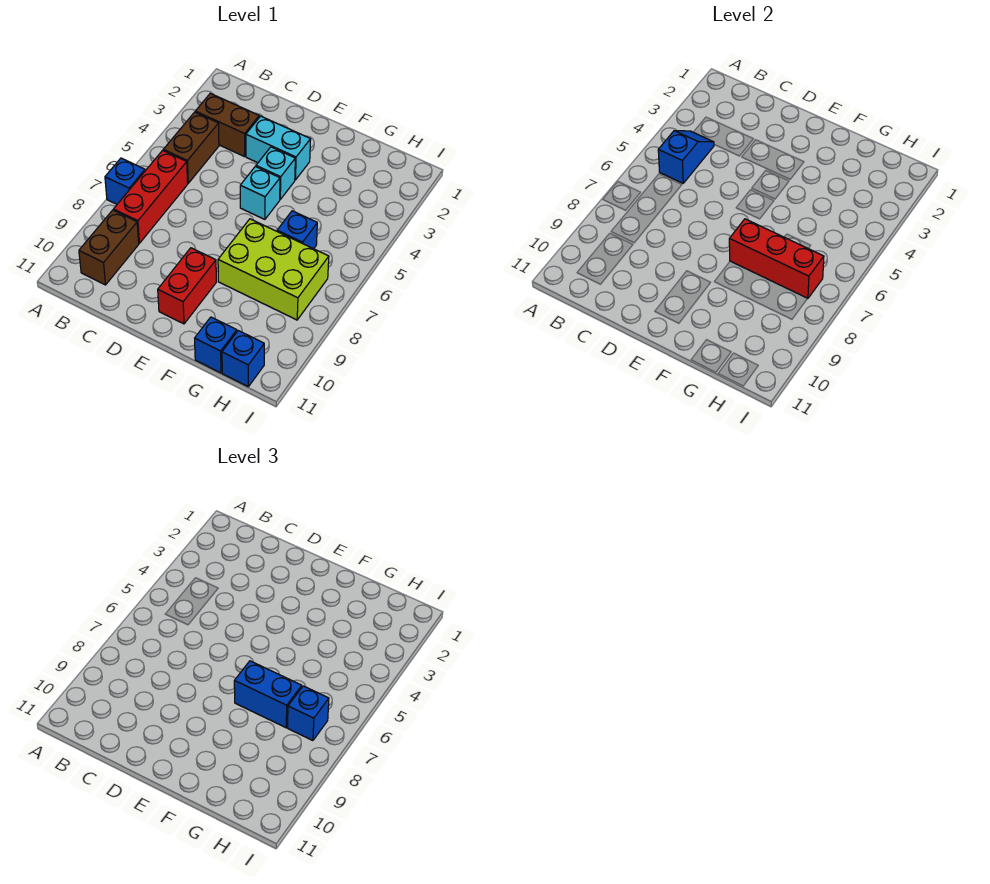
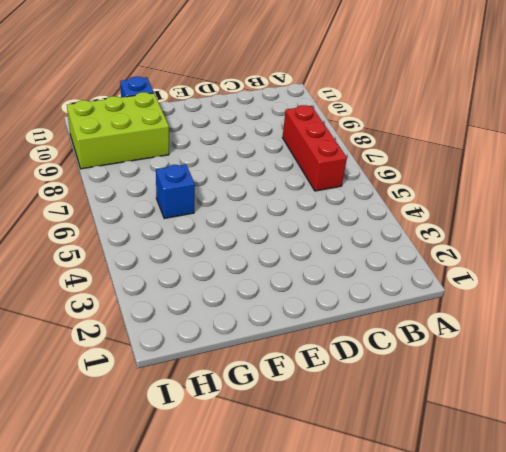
lime brick G9:I10 level 1 -> lime brick F7:H8 level 1
none -> blue brick A7 level 1
none -> brown brick B3:C3 level 1
none -> brown brick B4:B5 level 1

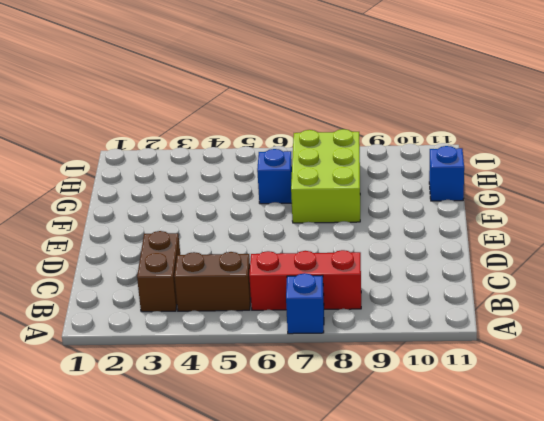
none -> brown brick B9:B10 level 1
none -> cyan brick D3:E3 level 1
none -> cyan brick E4 level 1

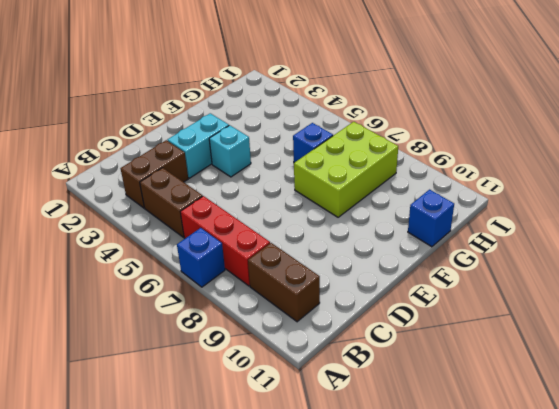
none -> cyan brick E5 level 1
none -> red brick E9:E10 level 1
none -> blue brick H11 level 1

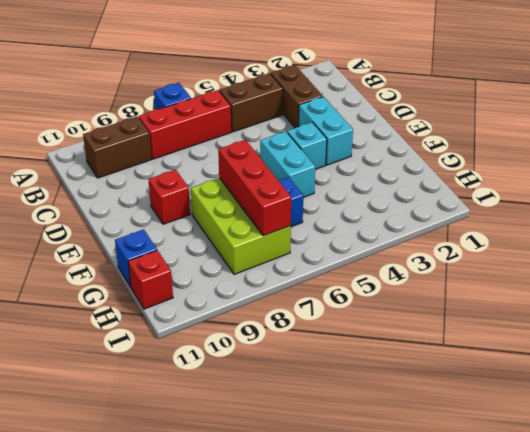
cyan brick E5:F5 level 1 -> cyan brick E5 level 1
red brick E9 level 1 -> red brick E9:E10 level 1
red brick H11 level 1 -> blue brick H11 level 1
none -> blue slope B4:B5 level 2 top 5
none -> blue brick F7:G7 level 3
none -> blue brick H7 level 3

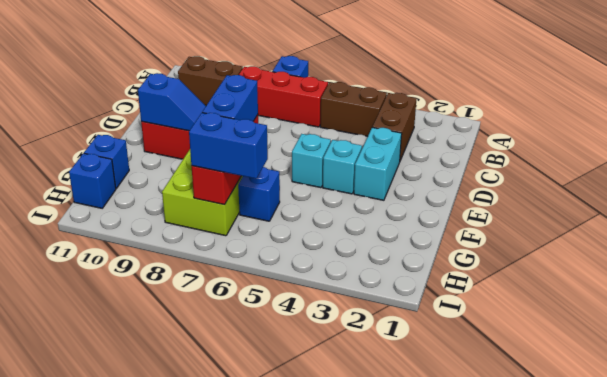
blue slope E9:E10 level 2 top 10 -> blue slope B4:B5 level 2 top 5
blue brick H6:H7 level 3 -> blue brick H7 level 3

